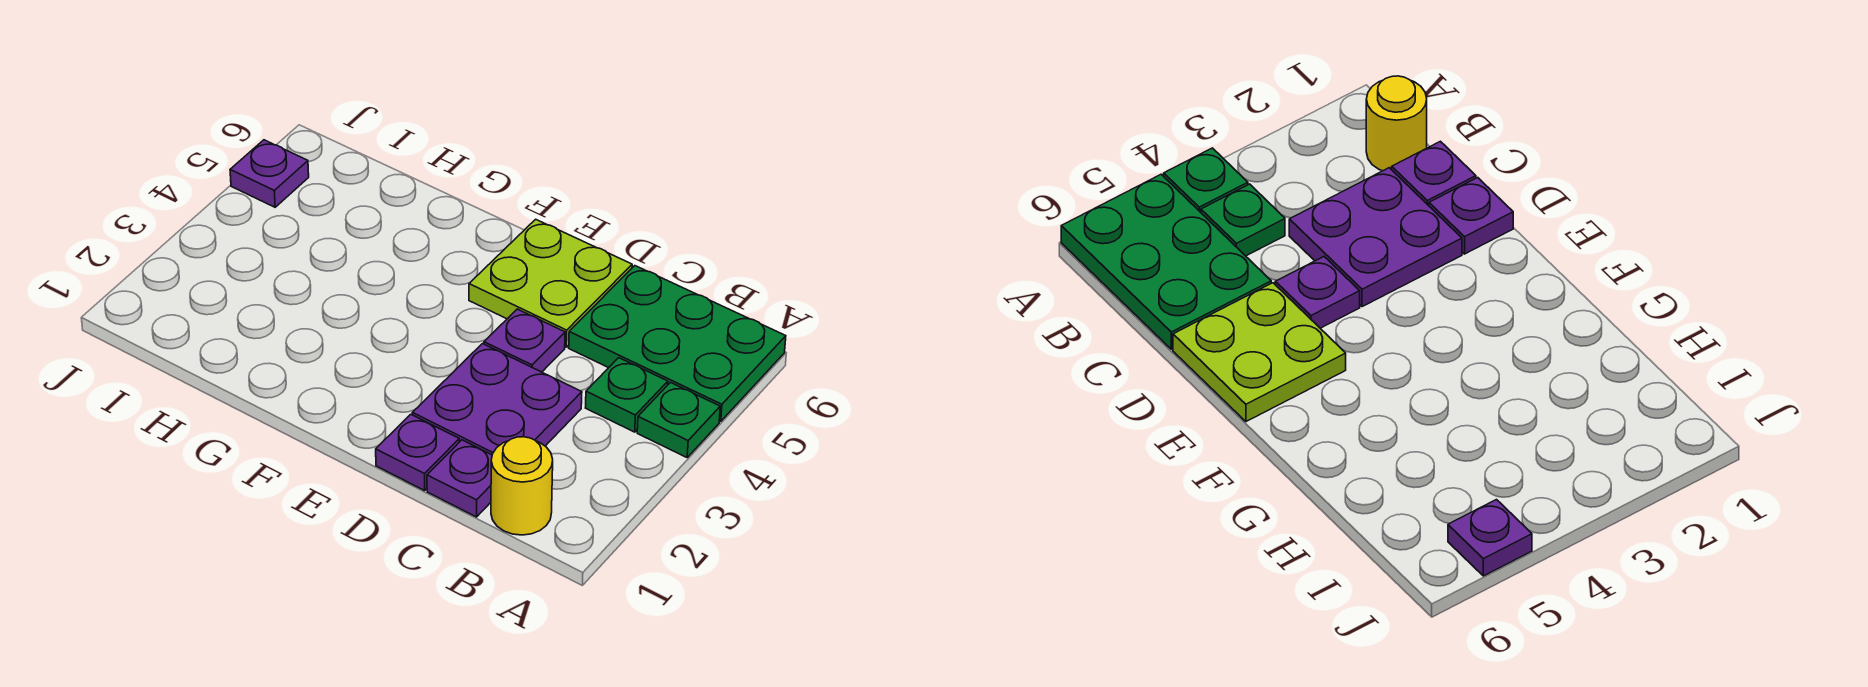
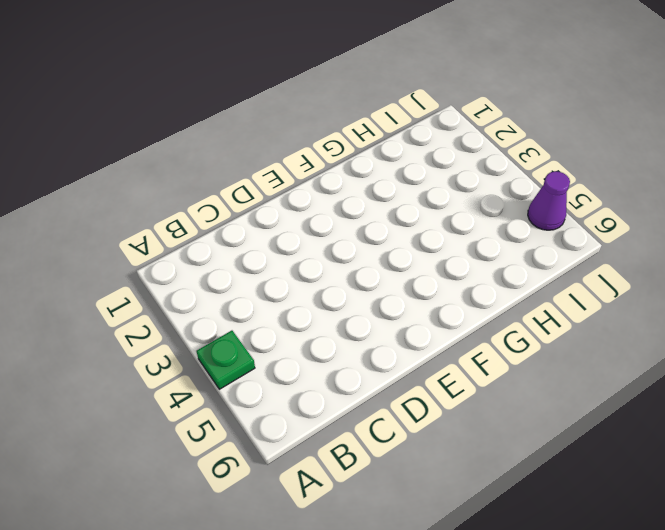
purple cone J5 level 1 -> purple plate J5 level 1
none -> green plate A5:C6 level 1
none -> yellow round brick B1 level 1

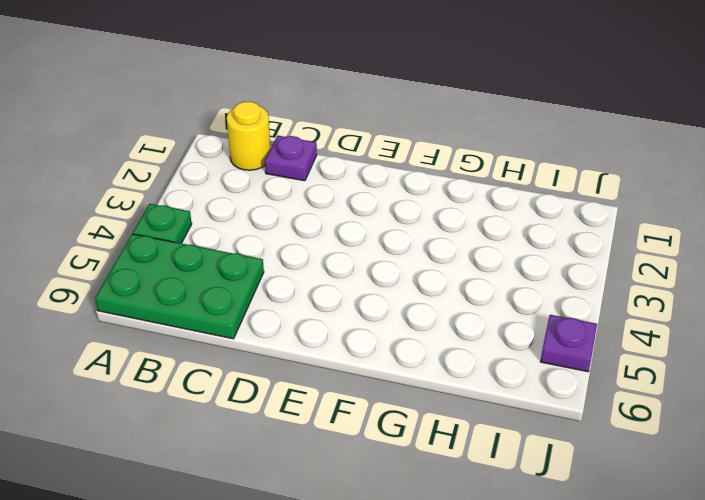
none -> green plate B4 level 1
none -> purple plate C2:D3 level 1

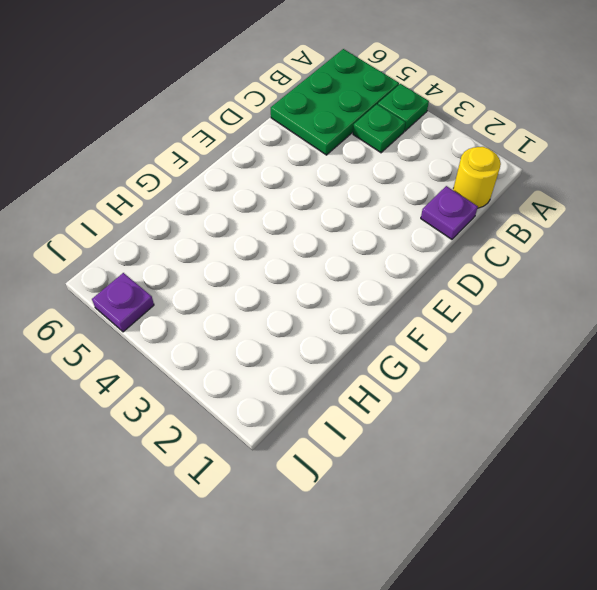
none -> purple plate C2:D3 level 1
none -> purple plate D1 level 1

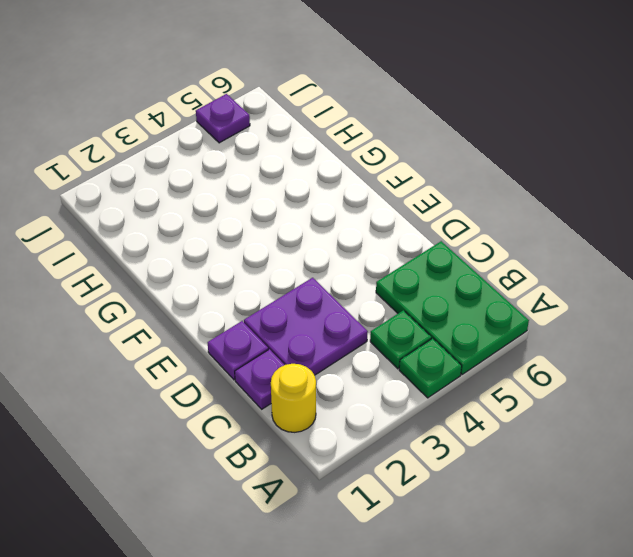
none -> purple plate D4 level 1
none -> lime plate D5:E6 level 1

